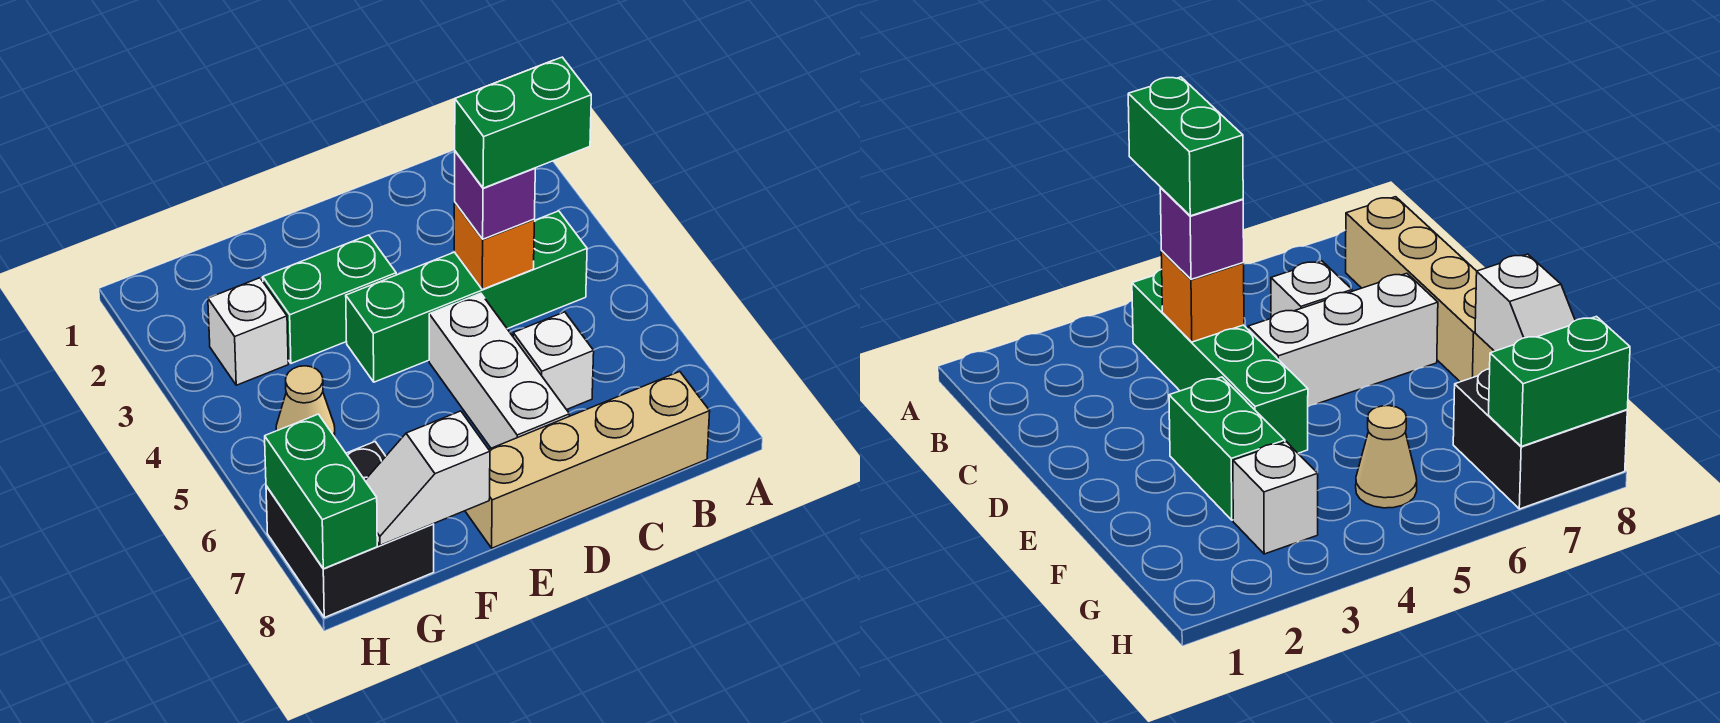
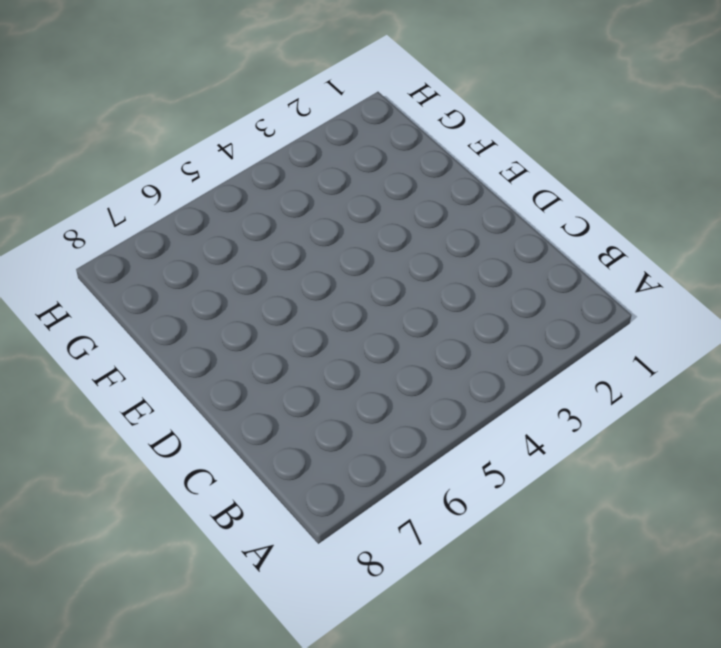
none -> green brick B4:E4 level 1
none -> tan brick B8:E8 level 1
none -> white brick C6 level 1

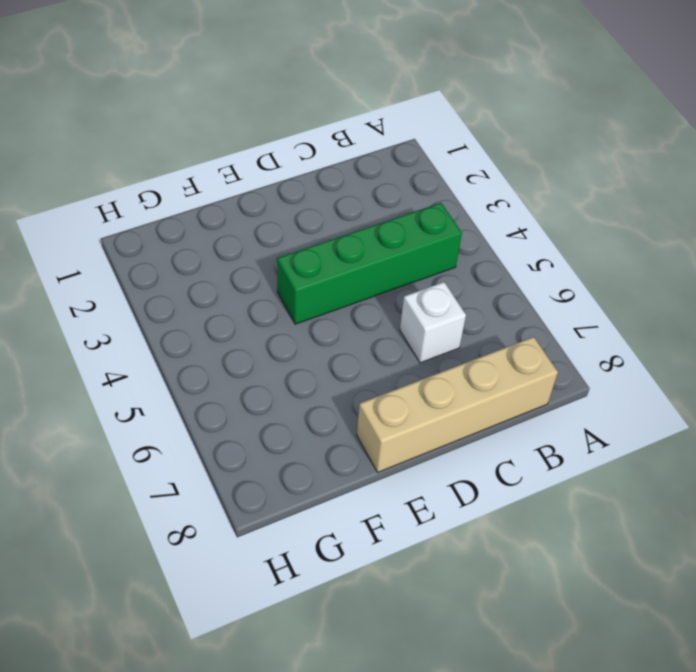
none -> white brick D5:D7 level 1
none -> green brick E3:F3 level 1
none -> white brick G3 level 1

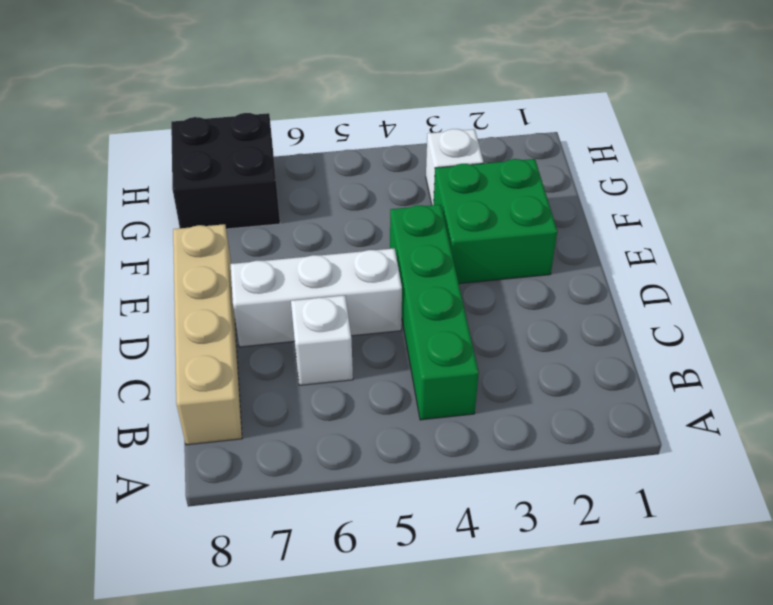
green brick E2:F3 level 1 -> green brick E3:F3 level 1
none -> tan cone G5 level 1
none -> orange brick C4 level 2
none -> white slope F8:G8 level 2 top F

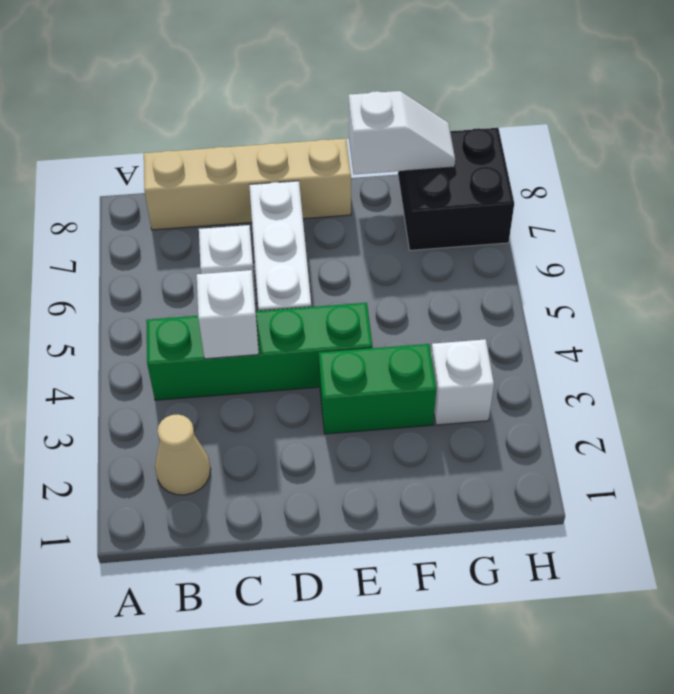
tan cone B2 level 1 -> tan cone G5 level 1
white brick C4 level 2 -> orange brick C4 level 2
none -> green brick H7:H8 level 2
none -> purple brick C4 level 3
none -> green brick B4:C4 level 4

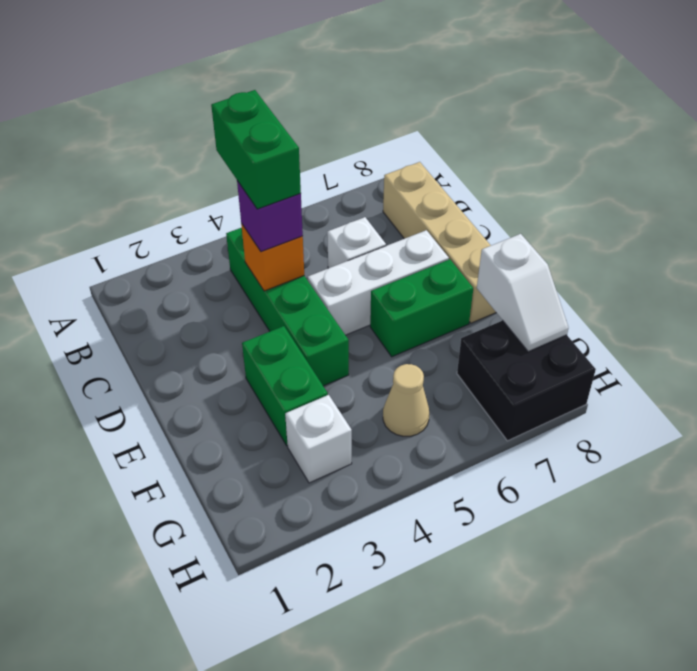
green brick E6:E7 level 1 -> green brick H7:H8 level 2

